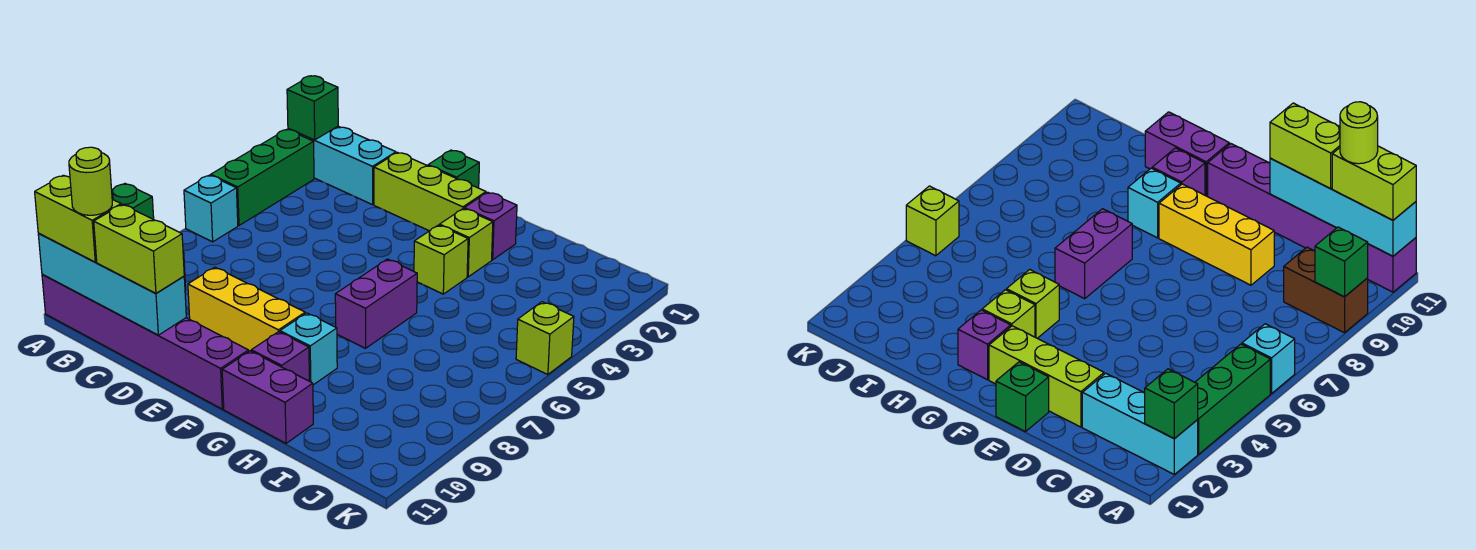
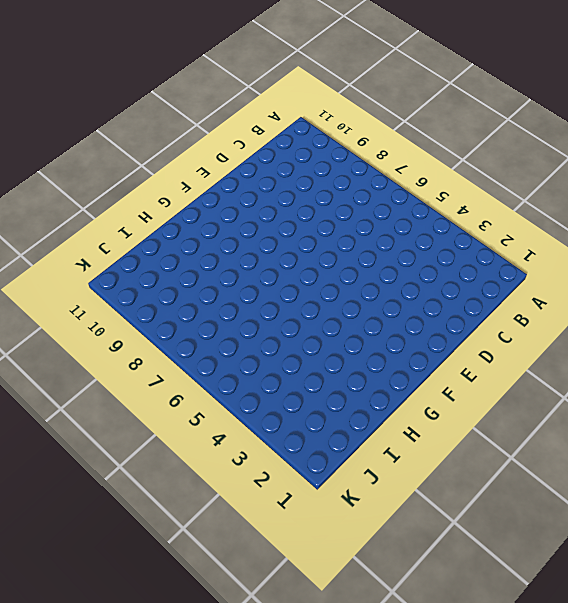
none -> cyan brick A2:C2 level 1
none -> green brick A3:A5 level 1
none -> cyan brick A6 level 1

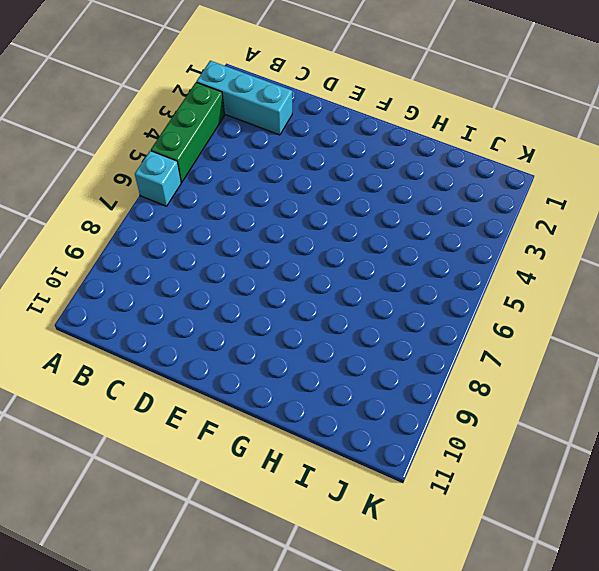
none -> brown brick A9:B9 level 1
none -> purple brick A11:F11 level 1
none -> lime brick D2:F2 level 1

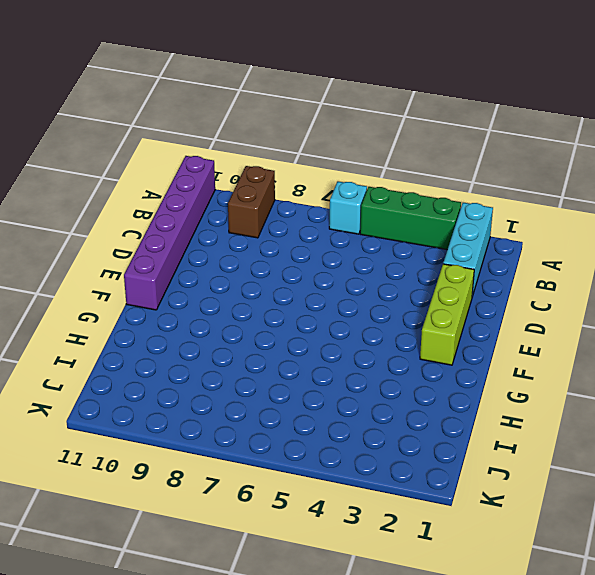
none -> yellow brick D9:F9 level 1
none -> green brick E1 level 1
none -> purple brick G2 level 1

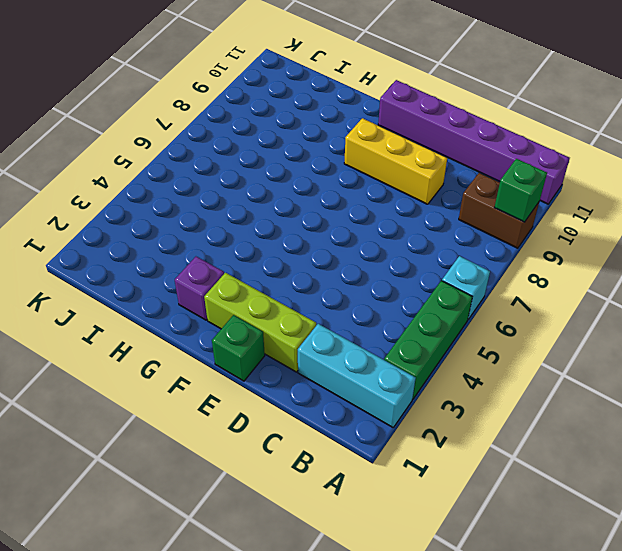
none -> lime brick G3 level 1
none -> lime brick G4 level 1
none -> purple brick G6:G7 level 1

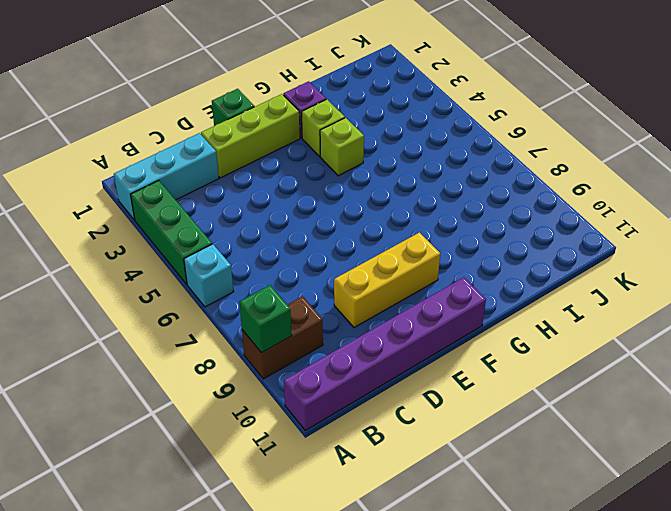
none -> purple brick G6:G7 level 1
none -> cyan brick G9 level 1
none -> purple brick G10 level 1

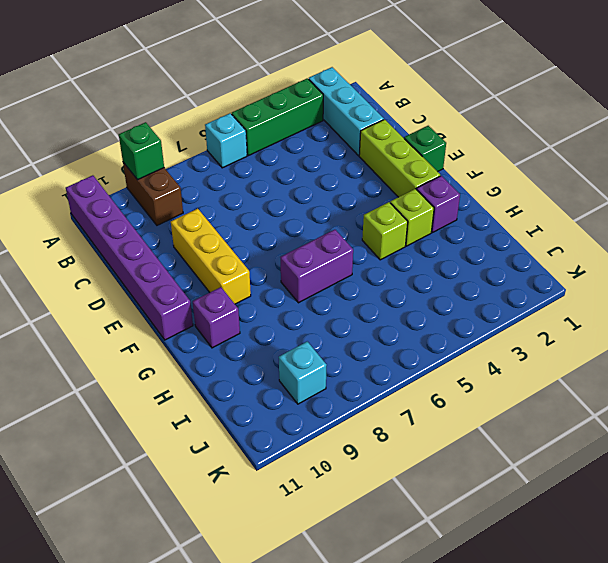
cyan brick J9 level 1 -> cyan brick G9 level 1
none -> purple brick G11:H11 level 1
none -> lime brick K5 level 1
none -> green brick A2 level 2

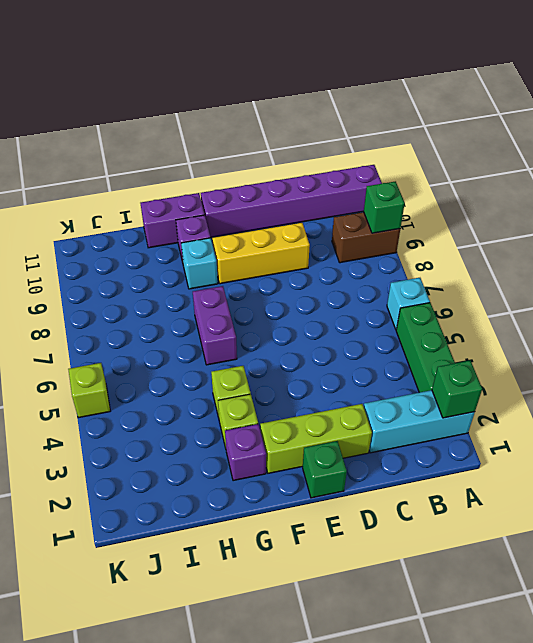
none -> cyan brick A11:D11 level 2
none -> lime brick A11:B11 level 3
none -> lime brick C11:D11 level 3

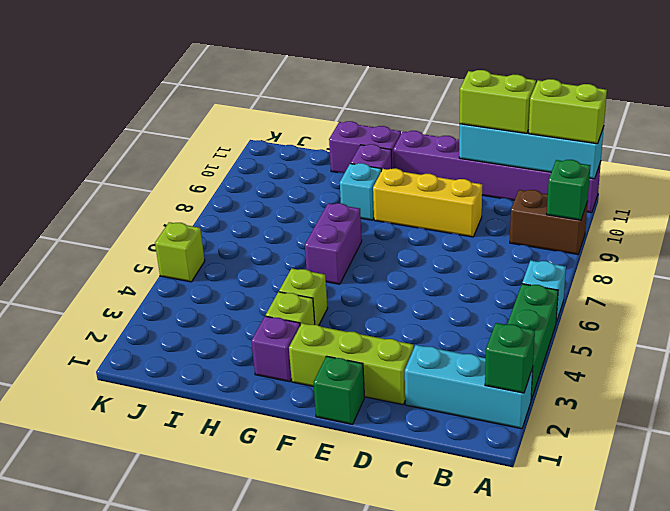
none -> lime round brick B11 level 4

